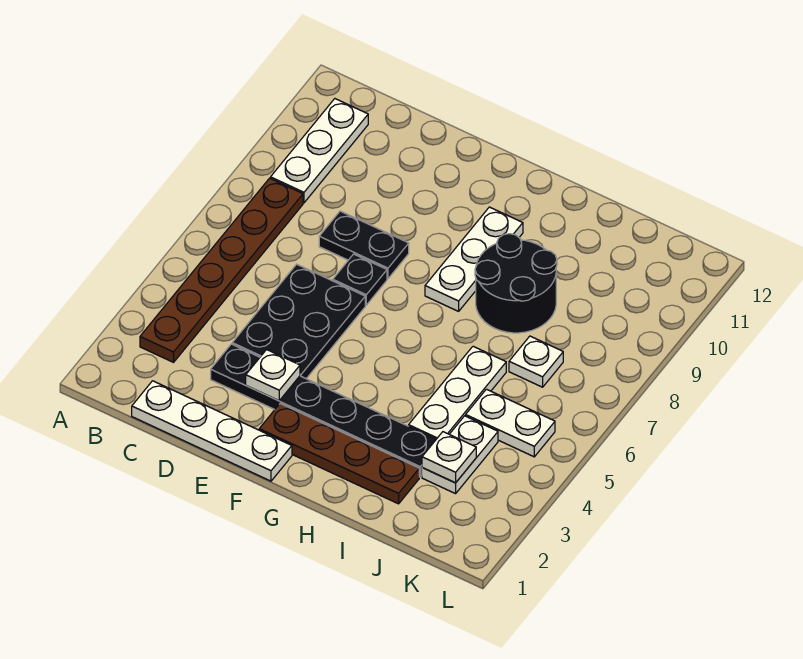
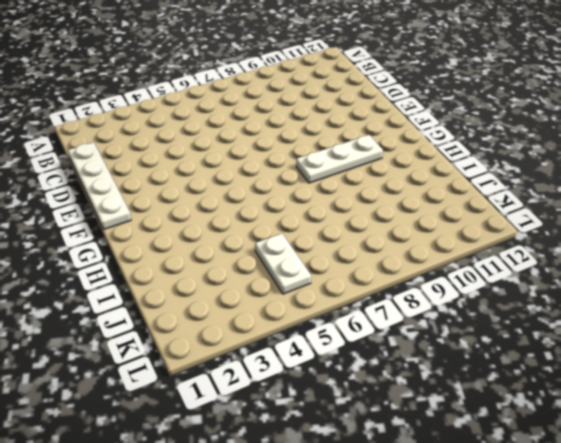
none -> brown plate B3:B8 level 1
none -> white plate B9:B11 level 1
none -> black plate D3:I3 level 1

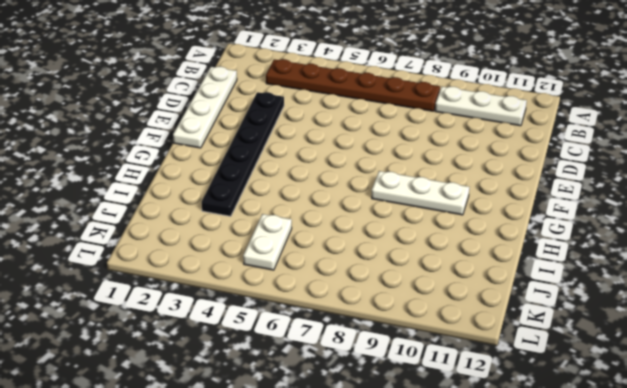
none -> black plate D4:E6 level 1
none -> black plate D8:E8 level 1
none -> black plate E7 level 1

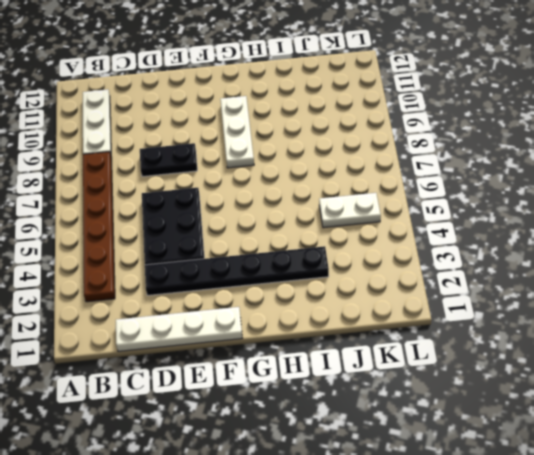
none -> black plate E7 level 1
none -> brown plate F2:I2 level 1
none -> black round brick H8:I9 level 1

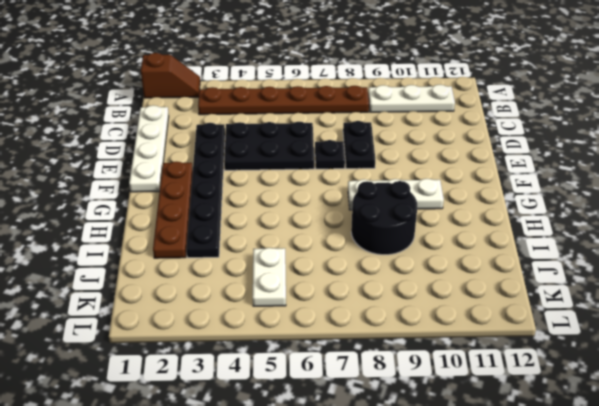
brown slope A1:A2 level 1 top 1 -> none
none -> white plate I4:I6 level 1
none -> white plate J3:J4 level 1
none -> white plate J7 level 1

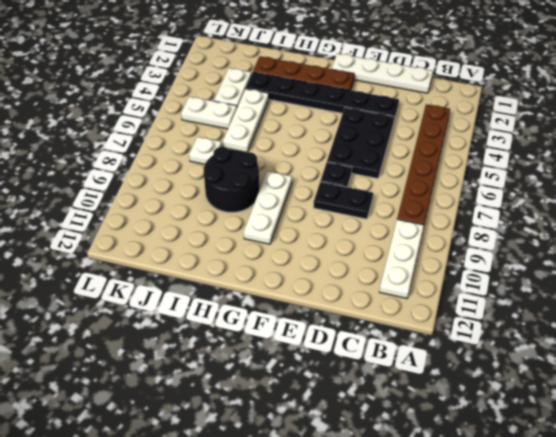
none -> white plate E3 level 2
none -> white plate J3 level 2

